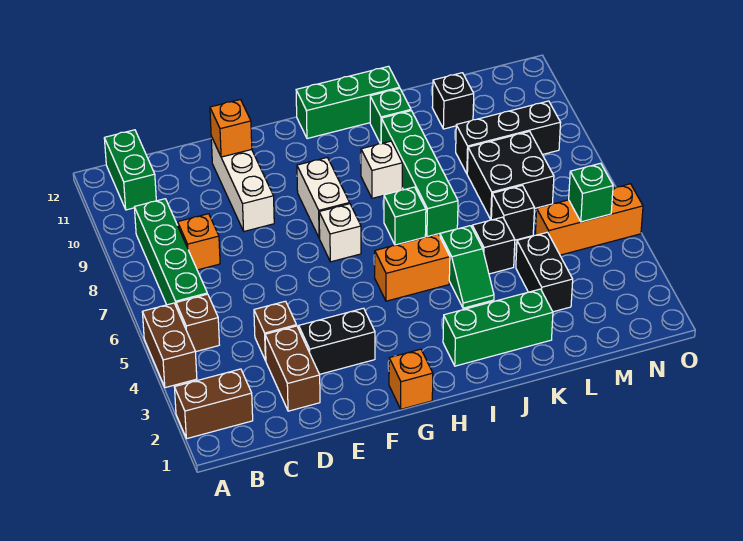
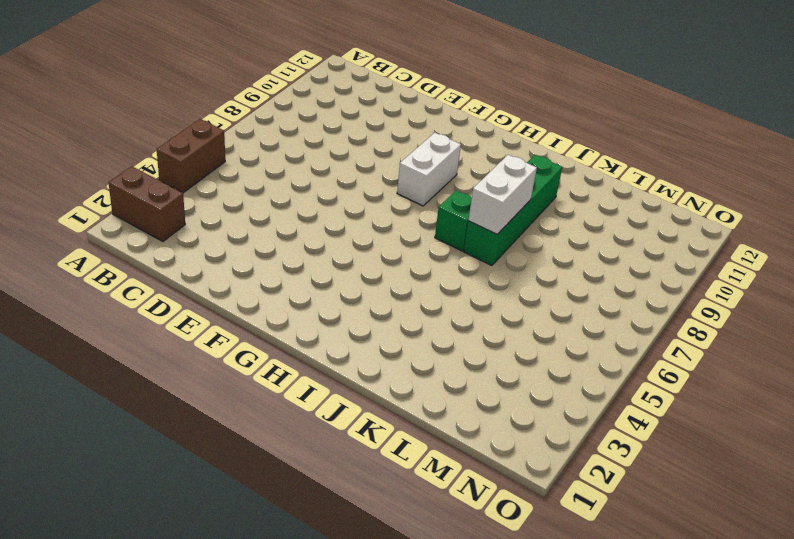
white brick J7:J8 level 2 -> none
none -> brown brick B5 level 1
none -> green brick B6:B9 level 1
none -> green brick B11:B12 level 1
none -> orange brick C8 level 1

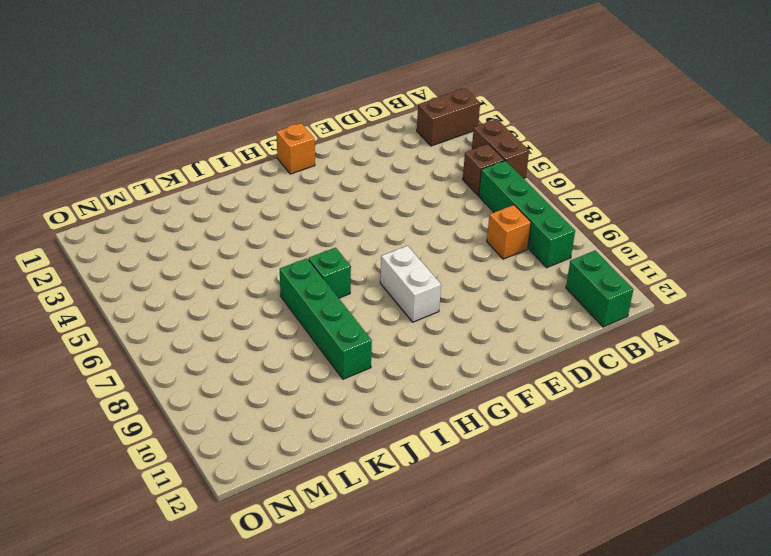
none -> brown brick D2:D3 level 1
none -> brown brick D4 level 1
none -> black brick E3:F3 level 1
none -> white brick E9:E11 level 1

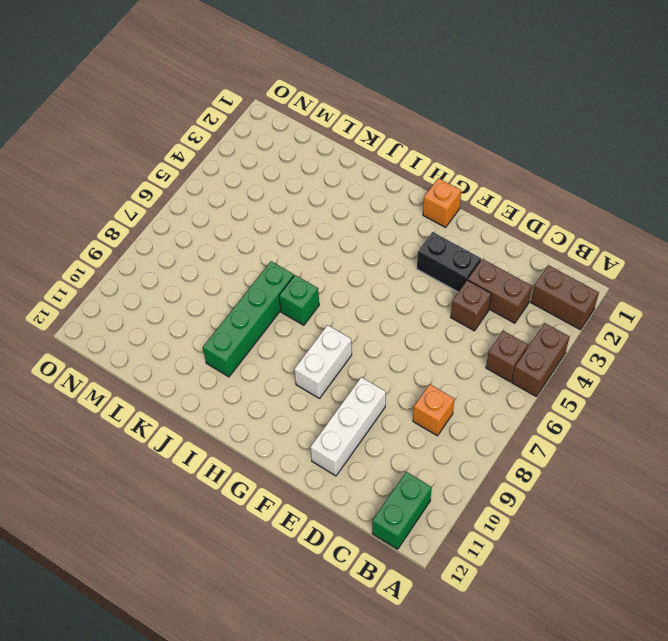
brown brick C3:D3 level 1 -> brown brick D2:D3 level 1
none -> green brick B6:B9 level 1
none -> white brick G7 level 1
none -> orange brick H5:I5 level 1
none -> green brick H12:J12 level 1

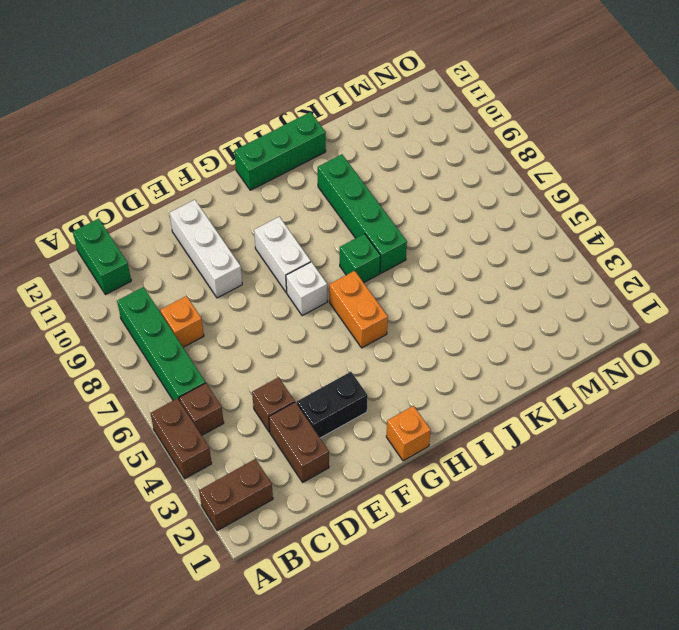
orange brick H5:H6 level 1 -> orange brick H5:I5 level 1
none -> green brick I2:K2 level 1
none -> white brick I9 level 1
none -> green slope J4:J5 level 1 top 5
none -> green brick J11 level 1

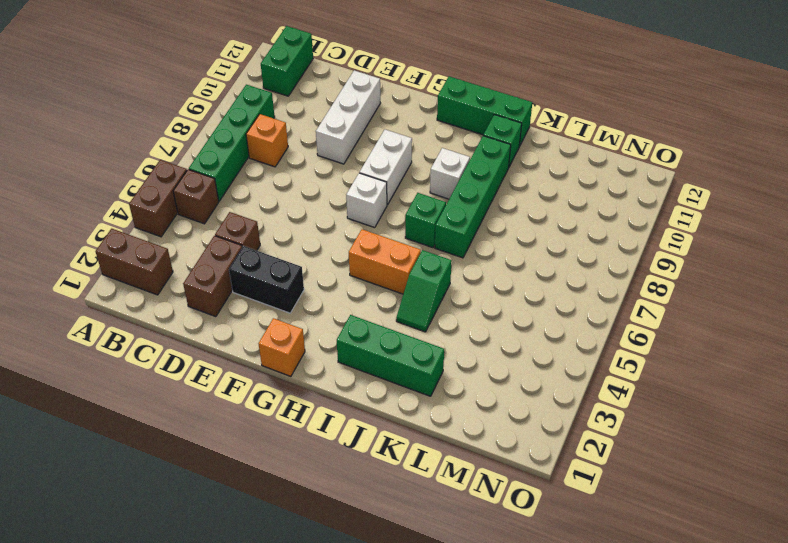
none -> black brick K5 level 1
none -> black brick L3:L4 level 1
none -> black brick L6 level 1
none -> black brick L7:M8 level 1

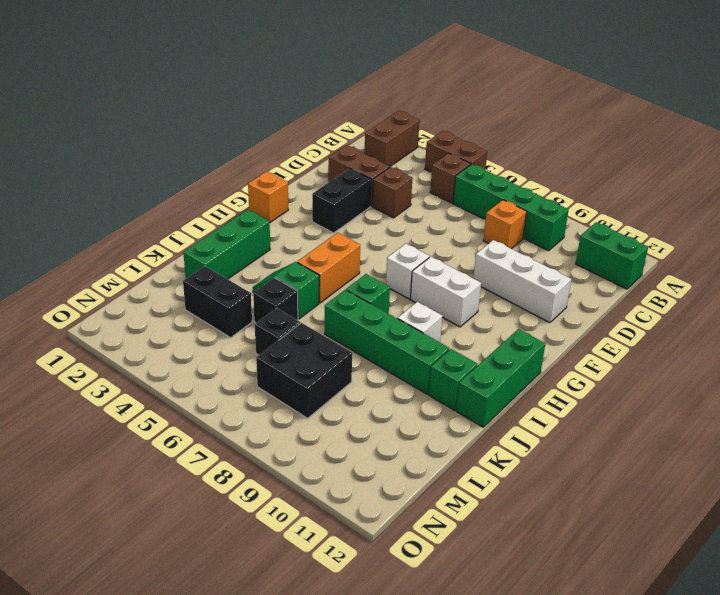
none -> black brick L9:N9 level 1
none -> black brick L11 level 1
none -> orange brick M5:O5 level 1
none -> orange brick E11 level 2

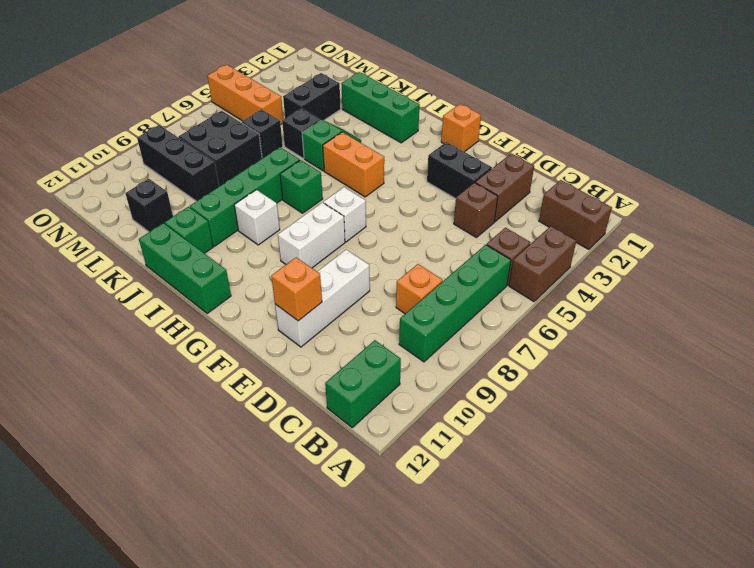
none -> green brick N5 level 2

